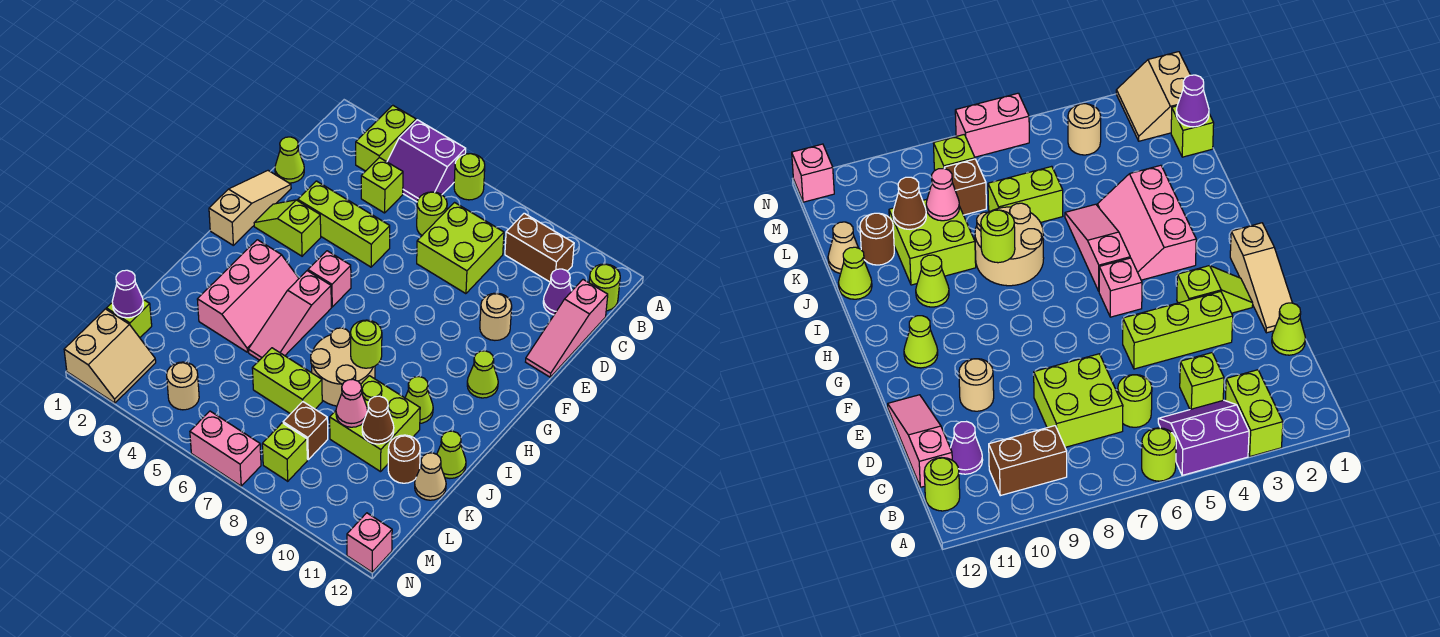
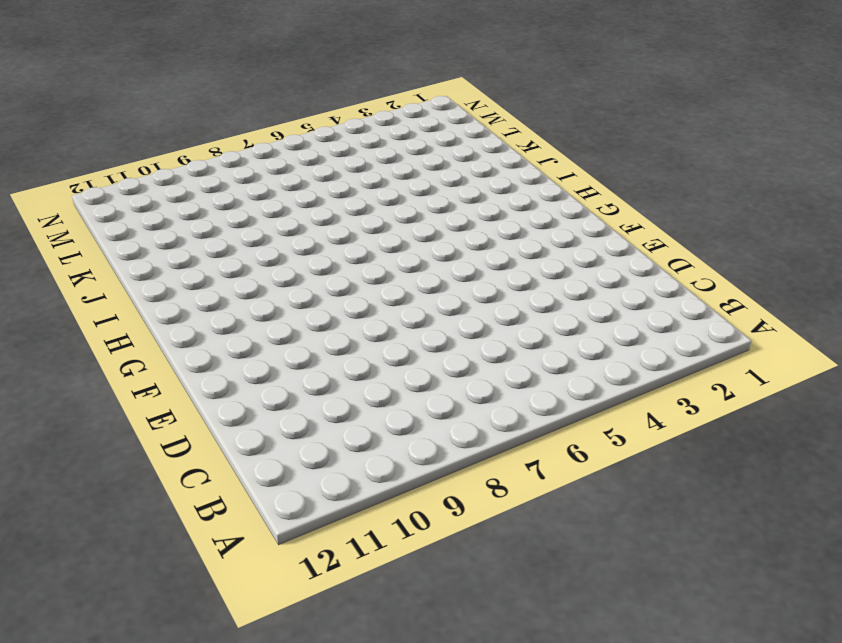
none -> lime brick A3:B3 level 1
none -> purple slope A4:B5 level 1 top A
none -> lime round brick A6 level 1
none -> brown brick B9:B10 level 1

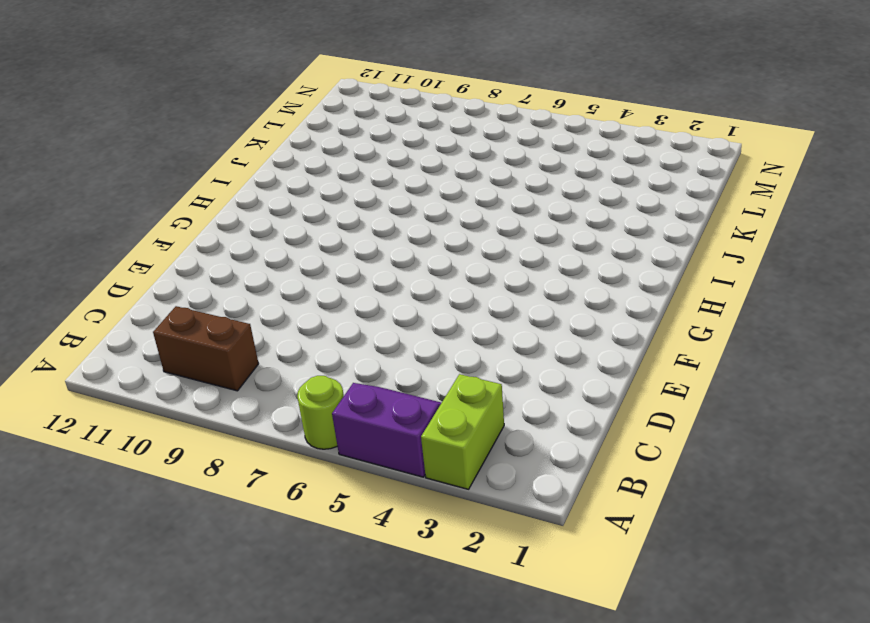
none -> lime round brick B12 level 1
none -> lime brick C4 level 1
none -> lime round brick C6 level 1
none -> lime brick C7:D8 level 1

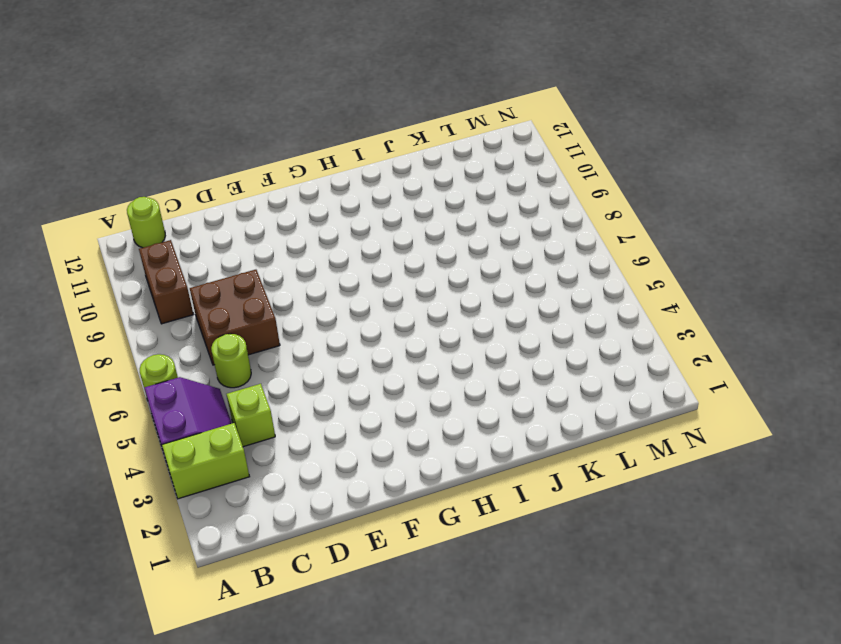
brown brick C7:D8 level 1 -> lime brick C7:D8 level 1
none -> purple cone C11 level 1
none -> pink slope C12:E12 level 1 top C
none -> lime cone D1 level 1
none -> tan slope E1:G1 level 1 top G

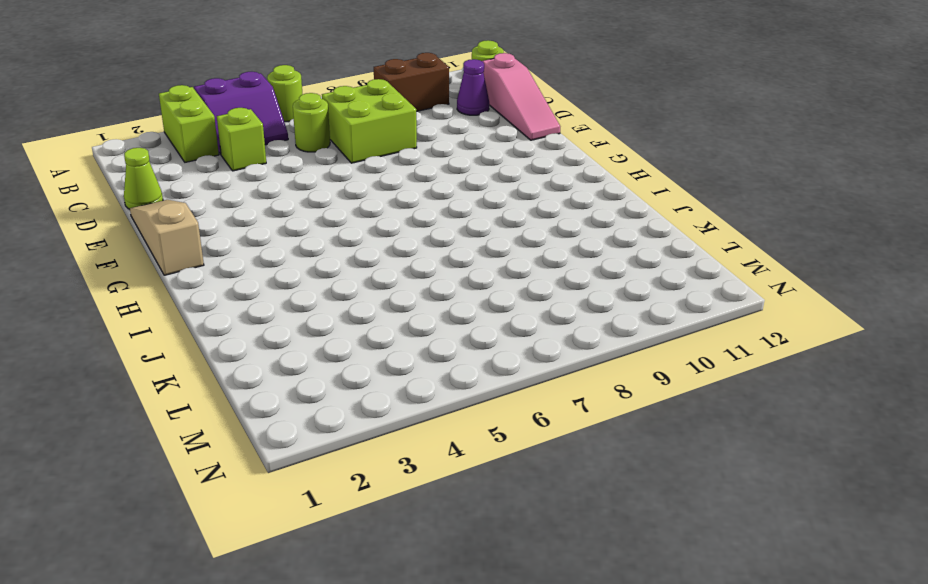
none -> lime brick E3:E5 level 1
none -> tan round brick E10 level 1
none -> lime slope F2:F3 level 1 top 3
none -> pink brick G5 level 1

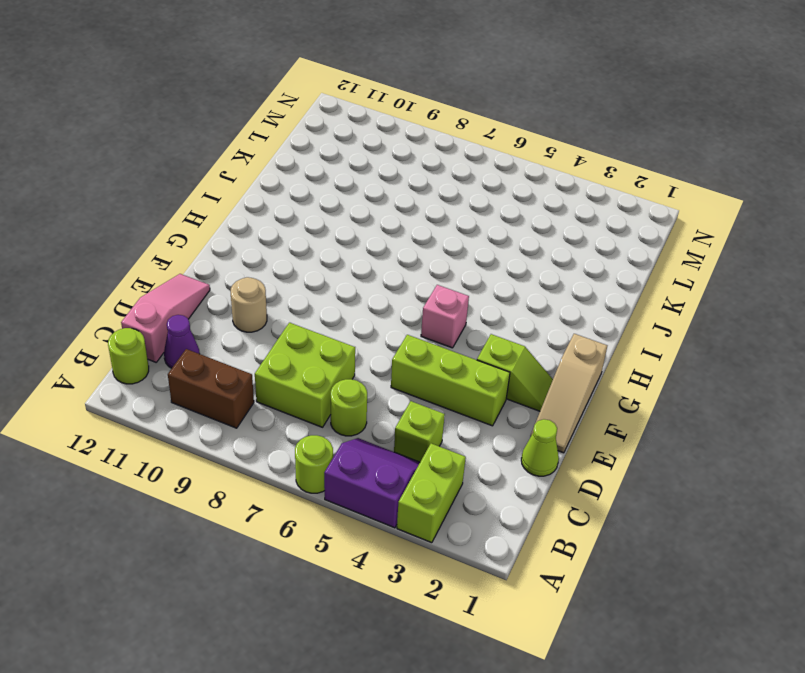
none -> lime cone G11 level 1
none -> pink slope H3:J4 level 1 top 3
none -> pink slope H5:J5 level 1 top H
none -> tan round brick I7:J8 level 1

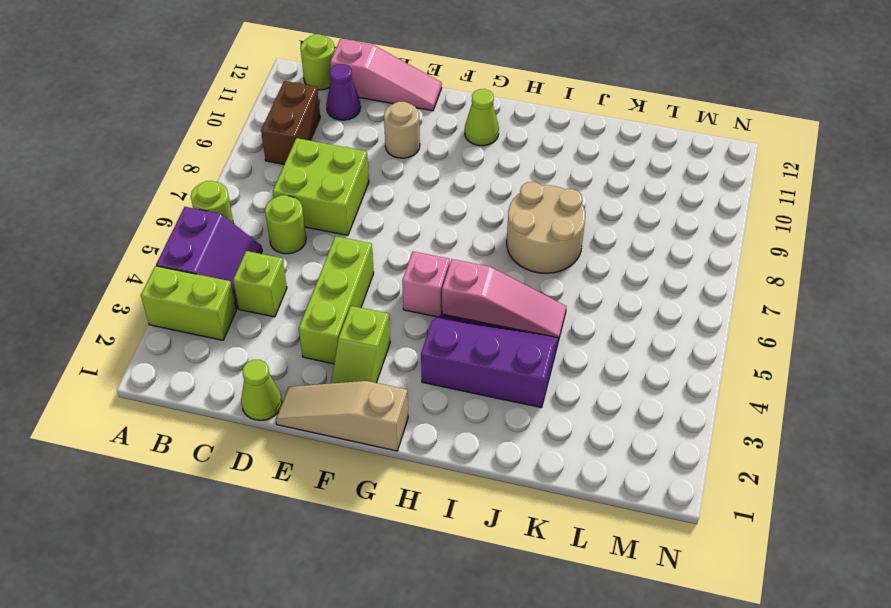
purple slope H3:J4 level 1 top 3 -> pink slope H3:J4 level 1 top 3
none -> lime cone I10 level 1
none -> lime brick J9:K10 level 1
none -> lime cone J12 level 1
none -> lime brick K6:K7 level 1

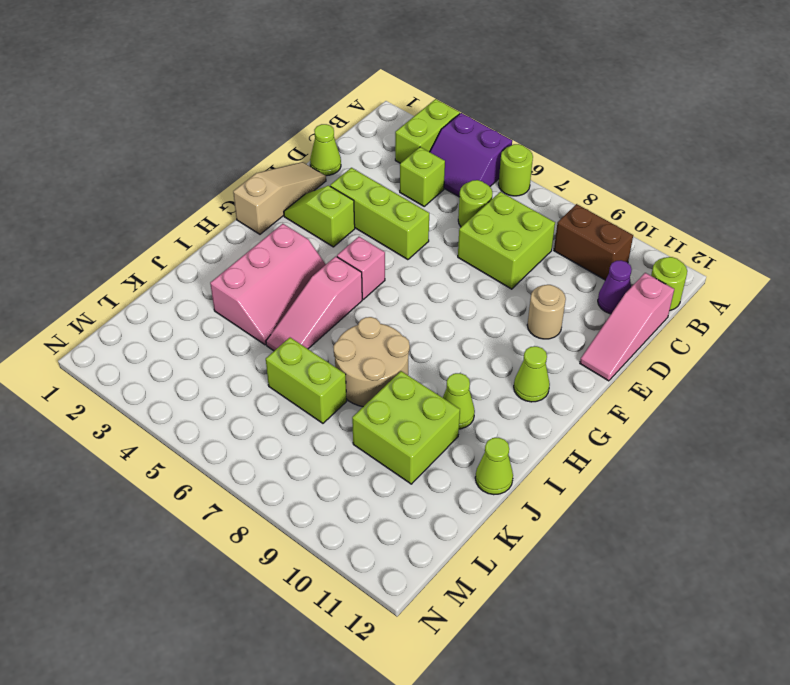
none -> brown round brick K11 level 1
none -> tan cone K12 level 1
none -> lime brick L1 level 1
none -> brown brick L8 level 1

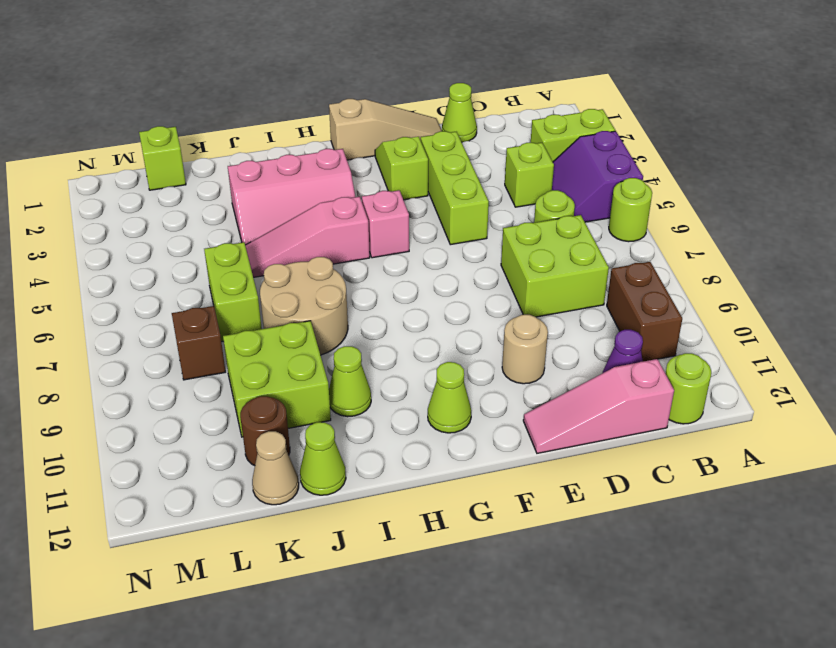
none -> tan slope M1:N2 level 1 top 1
none -> tan round brick M4 level 1
none -> lime brick M8 level 1
none -> pink brick N6:N7 level 1

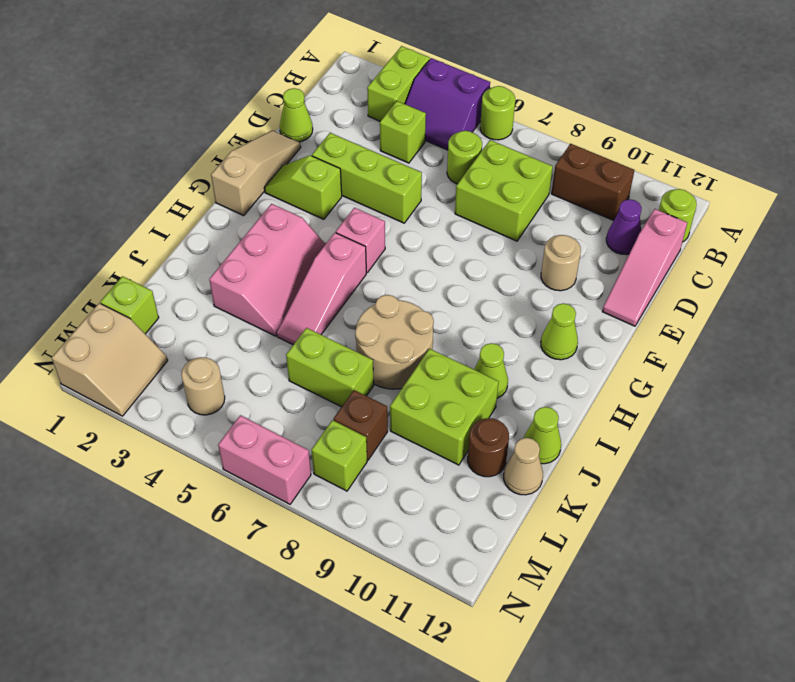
none -> pink brick N12 level 1
none -> lime round brick I8 level 2
none -> pink cone K9 level 2
none -> brown cone K10 level 2

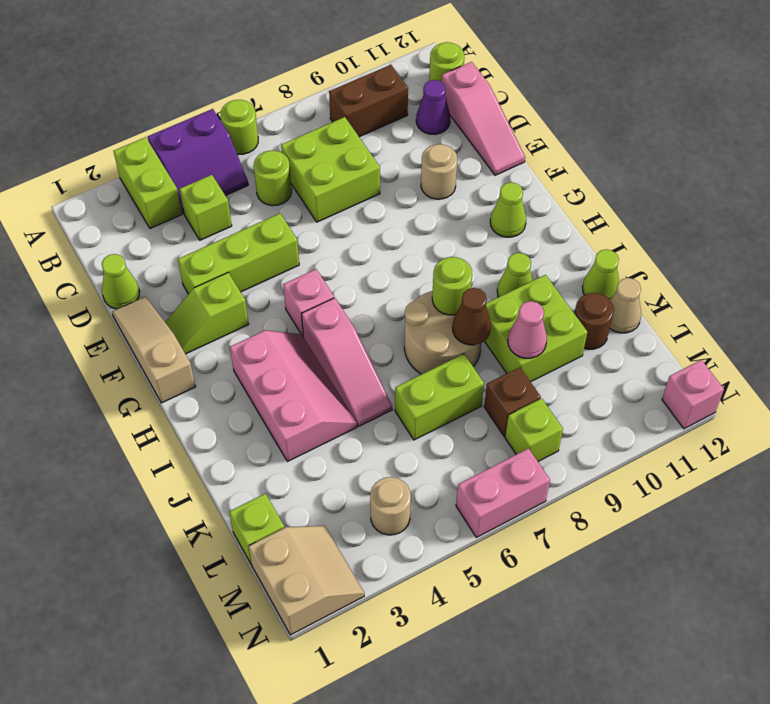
brown cone J8 level 2 -> brown cone K10 level 2
none -> purple cone L1 level 2

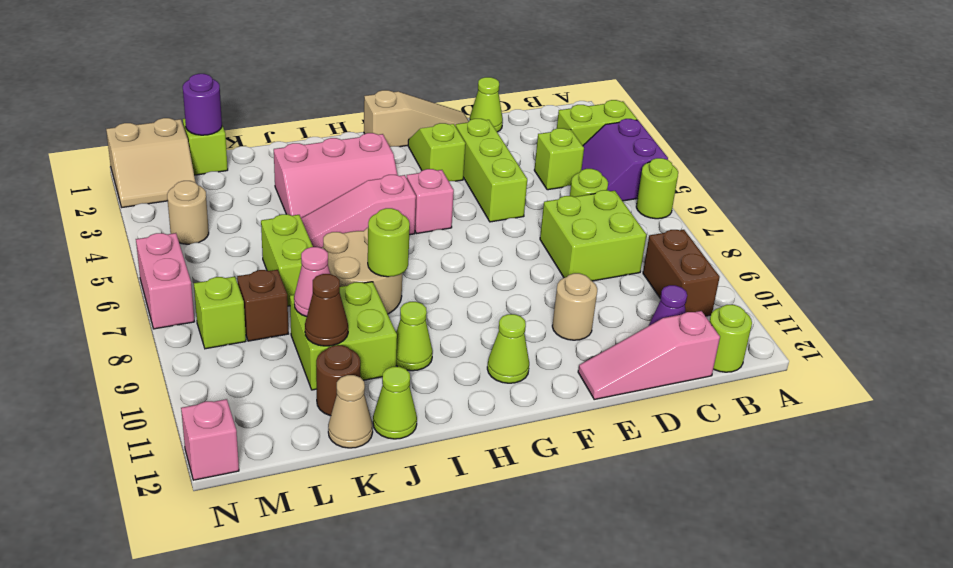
purple round brick L1 level 2 -> purple cone L1 level 2

